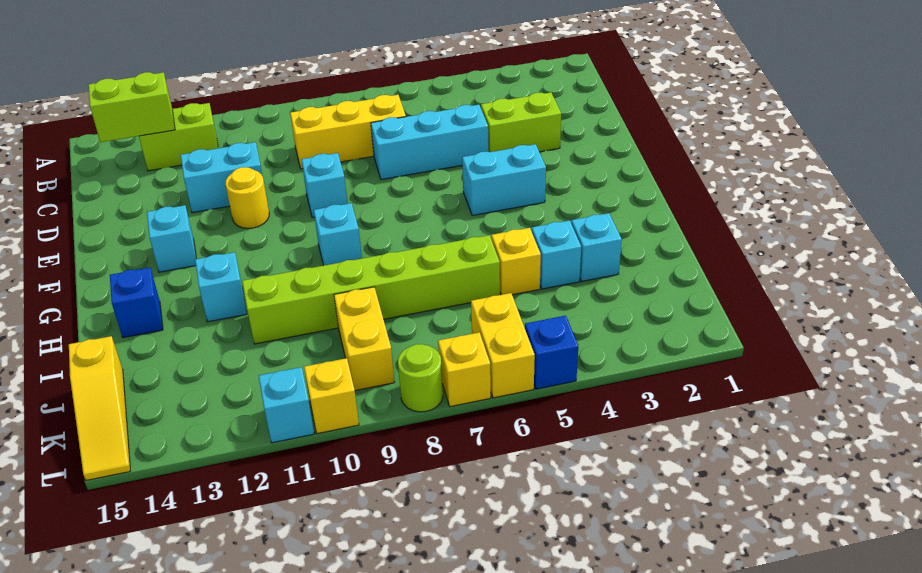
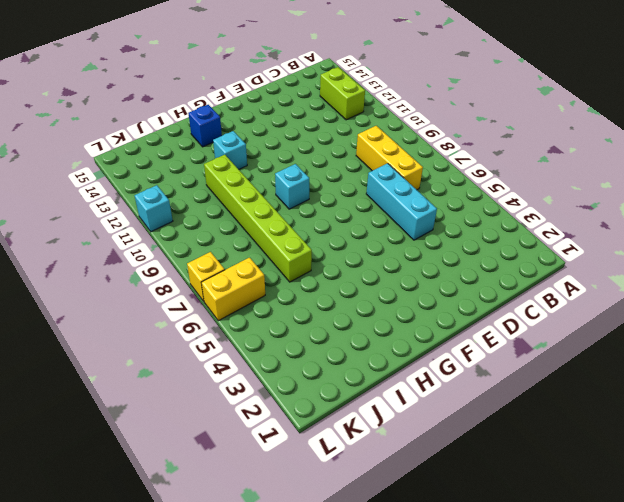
none -> lime brick D3:D4 level 1
none -> cyan brick D11:D12 level 1
none -> cyan brick E9 level 1

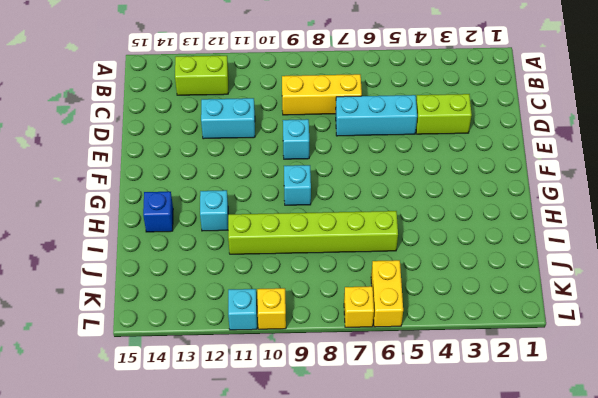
none -> yellow round brick E11 level 1
none -> cyan brick F4:F5 level 1
none -> cyan brick F13 level 1

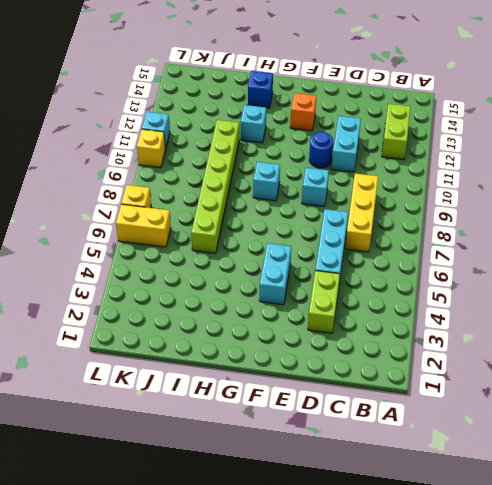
blue round brick E11 level 1 -> yellow round brick E11 level 1
orange brick F13 level 1 -> cyan brick F13 level 1
none -> cyan brick I3 level 1
none -> cyan brick I4 level 1
none -> yellow brick I5 level 1

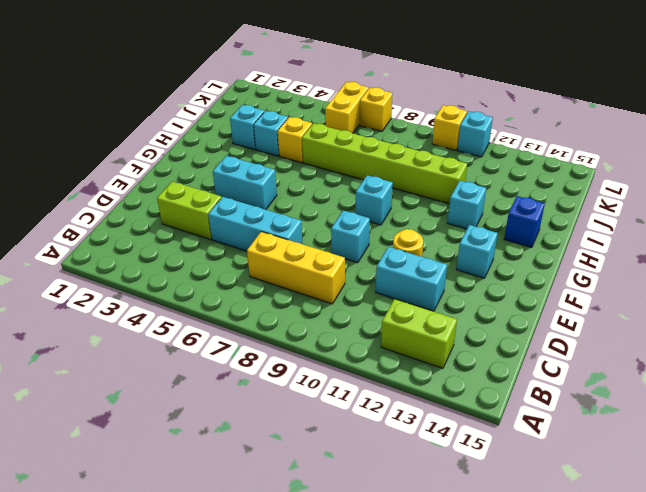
none -> yellow brick J9:K9 level 1
none -> yellow slope J15:L15 level 1 top J
none -> blue brick L5 level 1

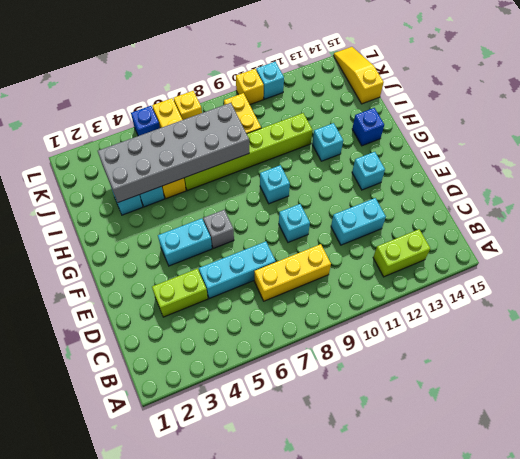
grey brick F6 level 1 -> none
grey brick I3:J8 level 2 -> none
none -> yellow round brick E11 level 1
none -> lime round brick L8 level 1
none -> lime brick B13:B14 level 2

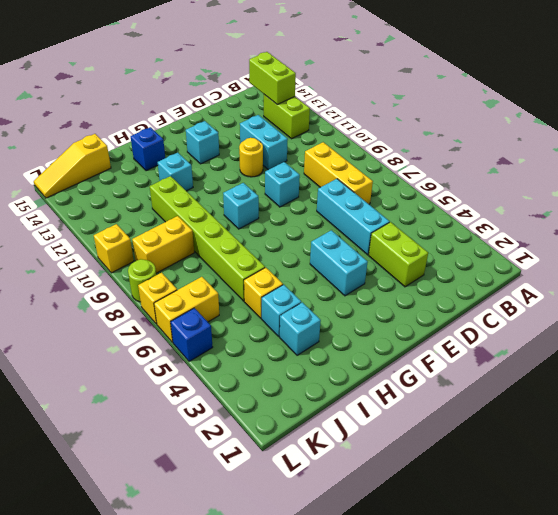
none -> cyan brick L11 level 1

